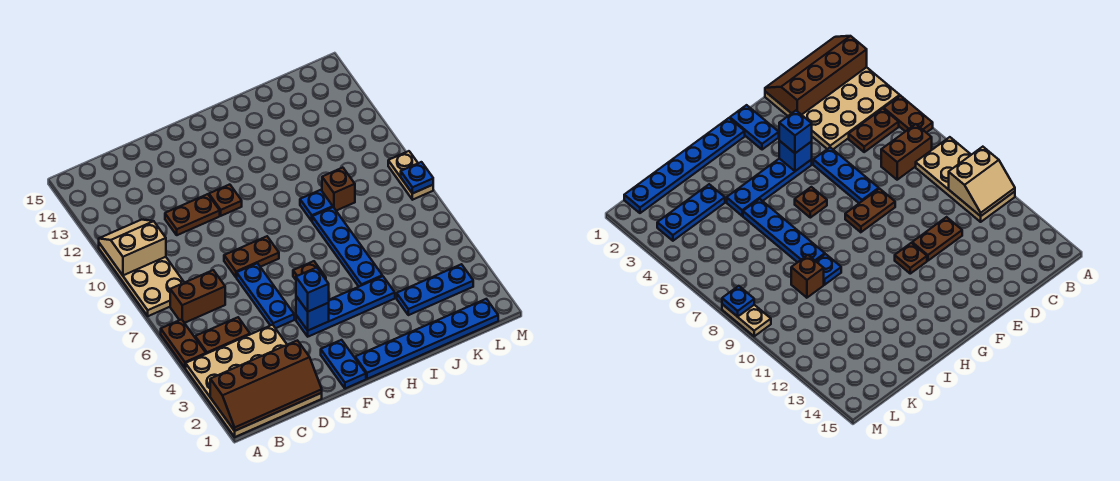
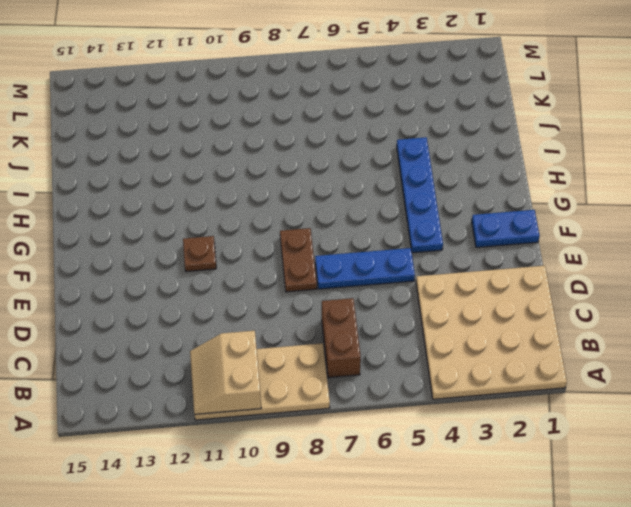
none -> brown plate A5:A6 level 1
none -> brown plate B5:C5 level 1
none -> brown plate D11:E11 level 1

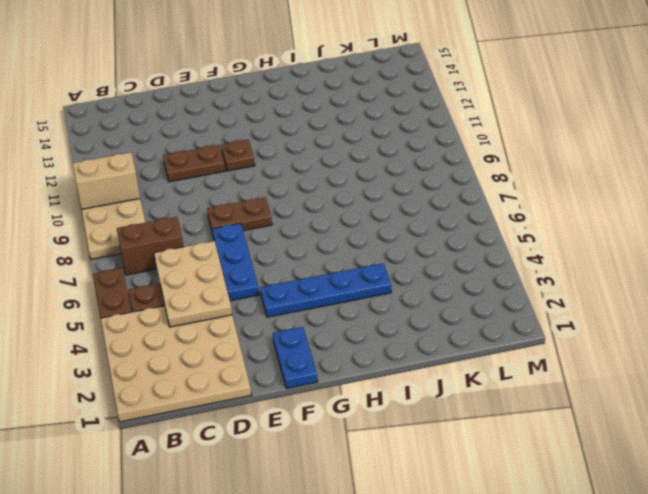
tan plate C4:D6 level 2 -> none
none -> blue plate G1:L1 level 1
none -> brown plate G6 level 1
none -> blue plate I5:I8 level 1

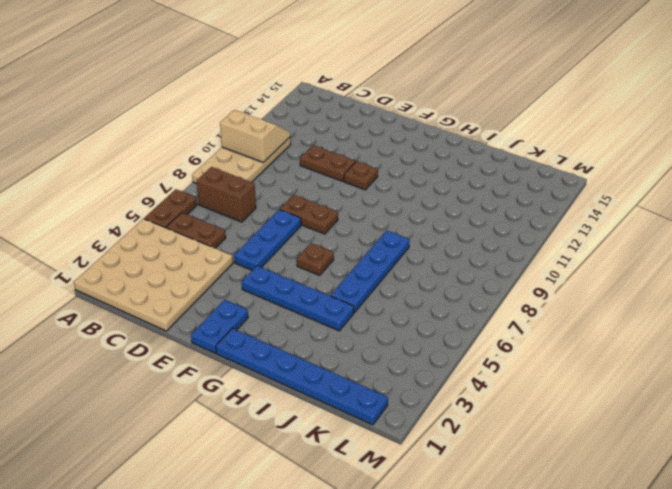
none -> blue plate I9 level 1
none -> blue plate J3:L3 level 1
none -> brown brick J9 level 1

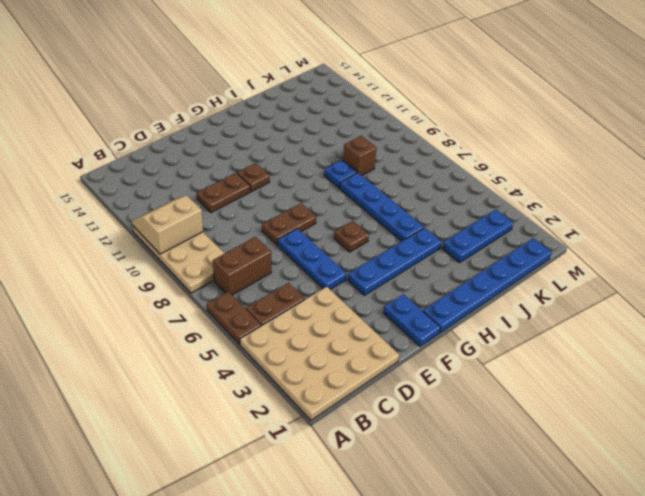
none -> tan plate M8:M9 level 1
none -> brown slope A1:D2 level 2 top 2
none -> blue brick F4 level 2

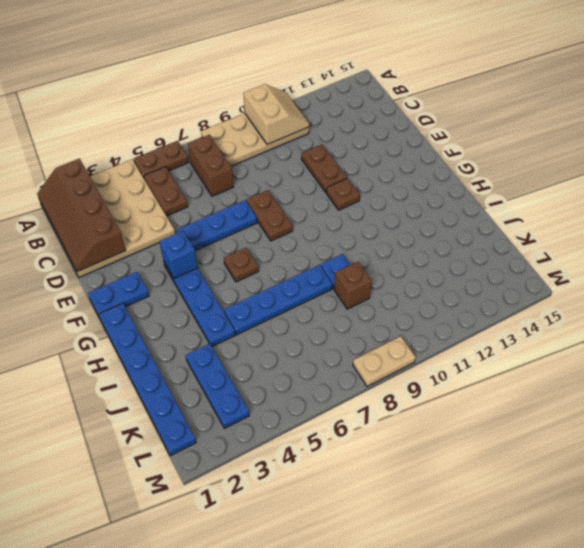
none -> blue plate M8 level 2
none -> blue brick F4 level 3

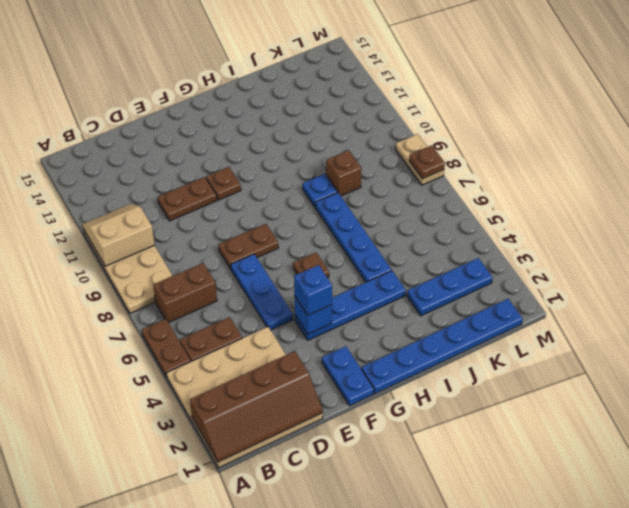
brown plate M8 level 2 -> blue plate M8 level 2

